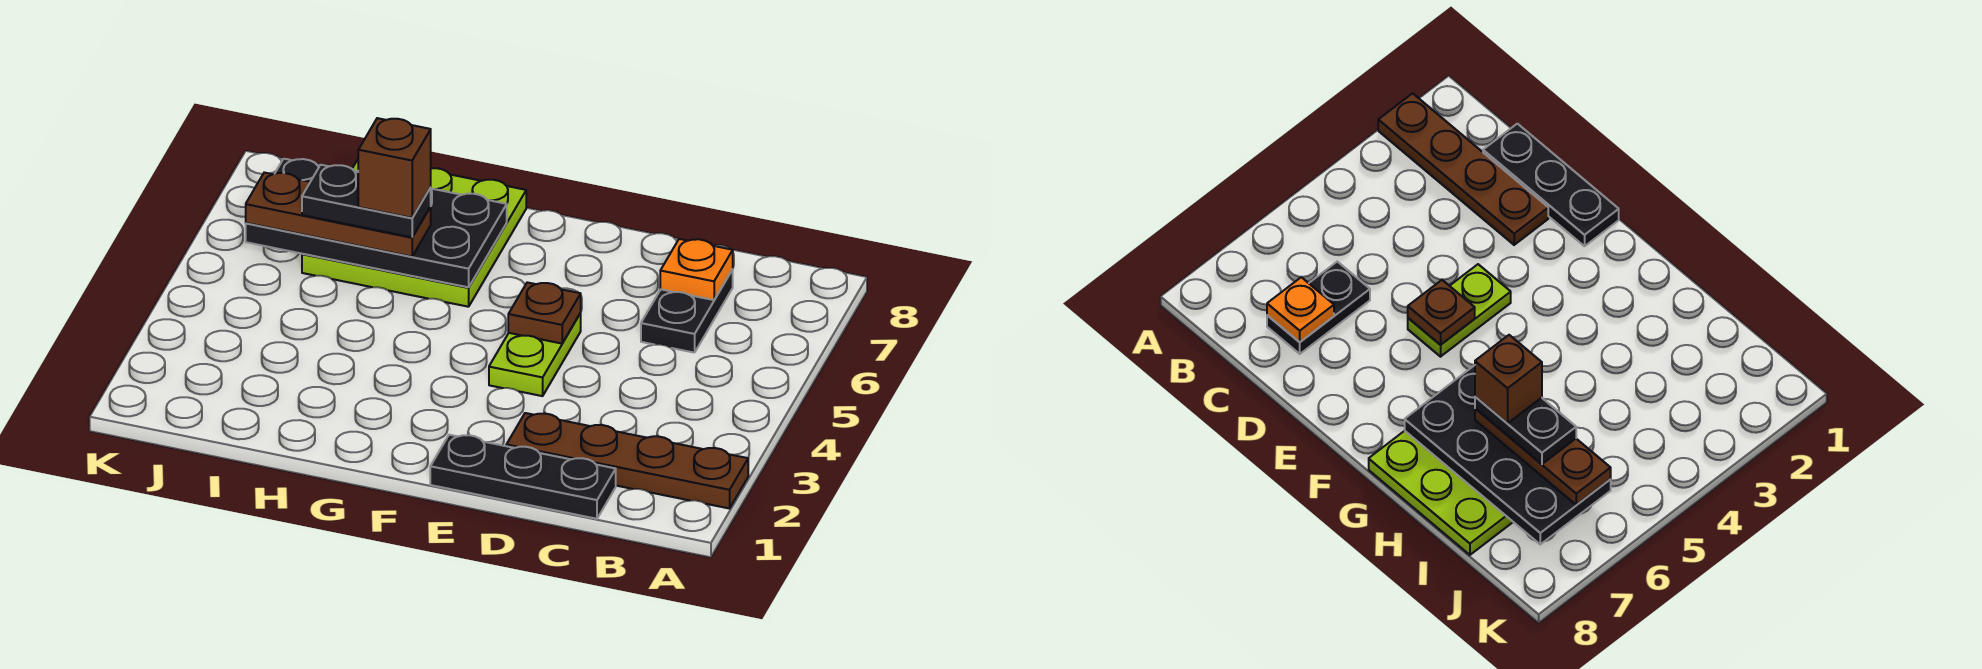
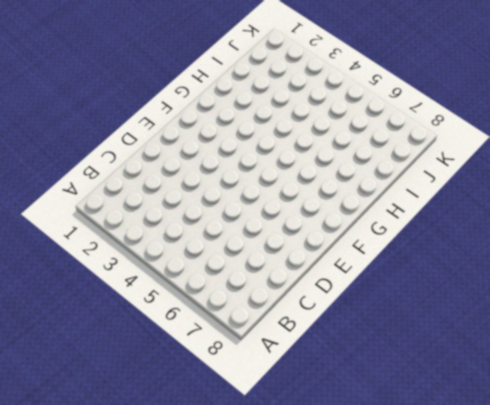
none -> brown plate A2:D2 level 1
none -> black plate C1:E1 level 1

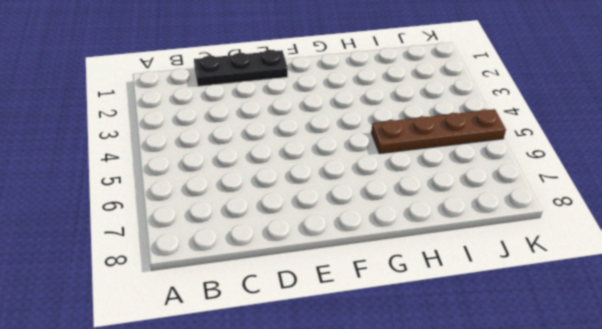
brown plate H5:K5 level 1 -> brown plate A2:D2 level 1
none -> black plate C6:C7 level 1
none -> lime plate E4:E5 level 1

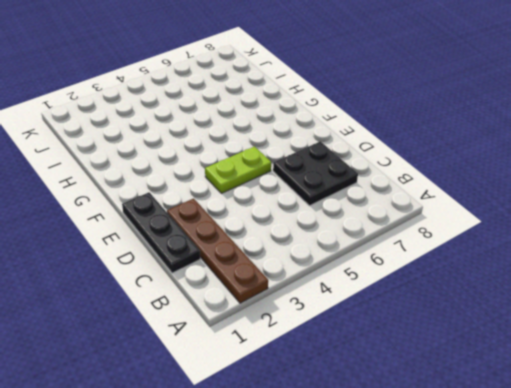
black plate C6:D7 level 1 -> black plate C6:C7 level 1
none -> lime plate G6:I8 level 1
none -> orange plate C7 level 2

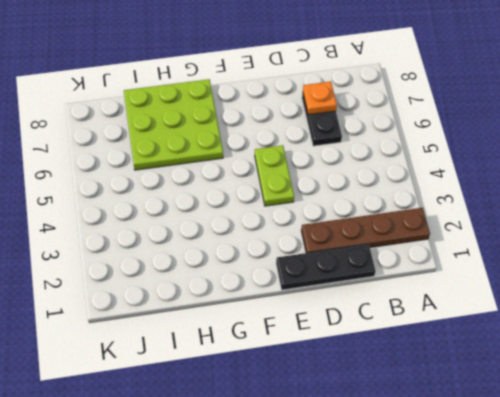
none -> brown plate E5 level 2
none -> black plate G6:J7 level 2

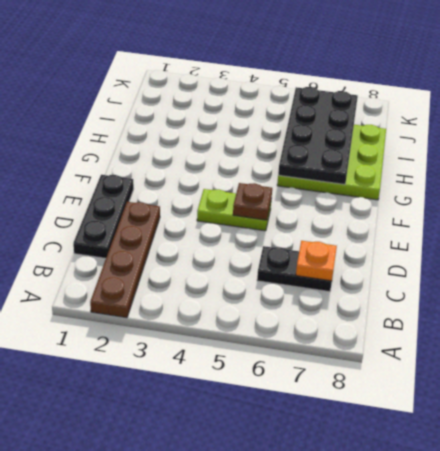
none -> brown plate H6:J6 level 3
none -> black plate H6:I6 level 4

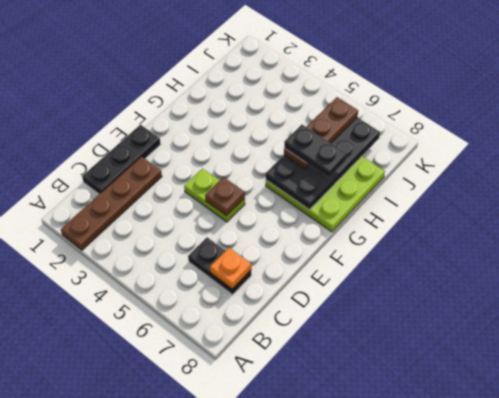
black plate H6:H7 level 4 -> black plate H6:I6 level 4
none -> brown brick H6 level 5

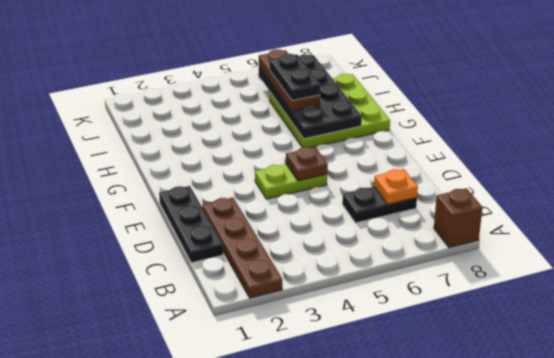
brown brick A8 level 1 -> brown brick H6 level 5

